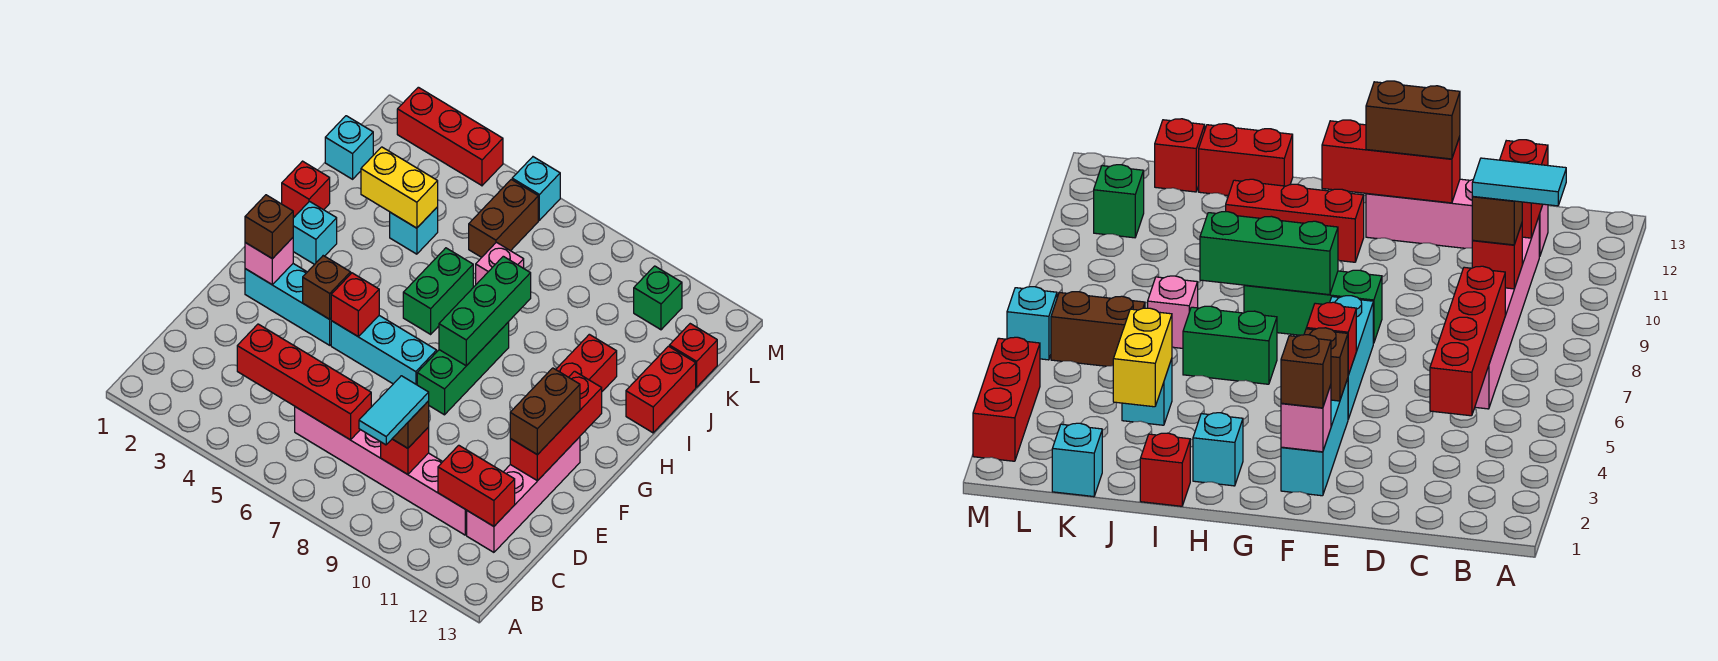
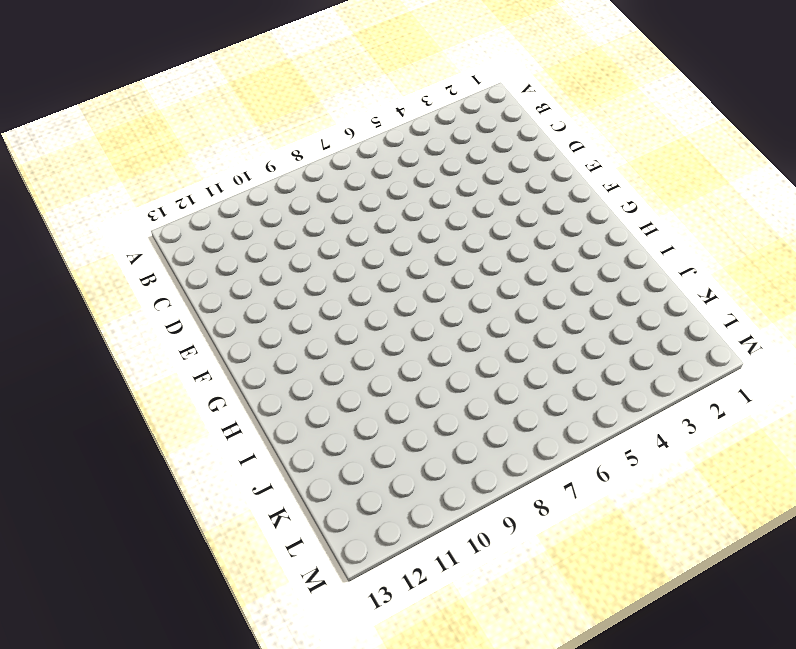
none -> pink brick C6:C11 level 1
none -> pink brick C12:F12 level 1
none -> cyan brick F2:F4 level 1
none -> cyan brick F5:F7 level 1

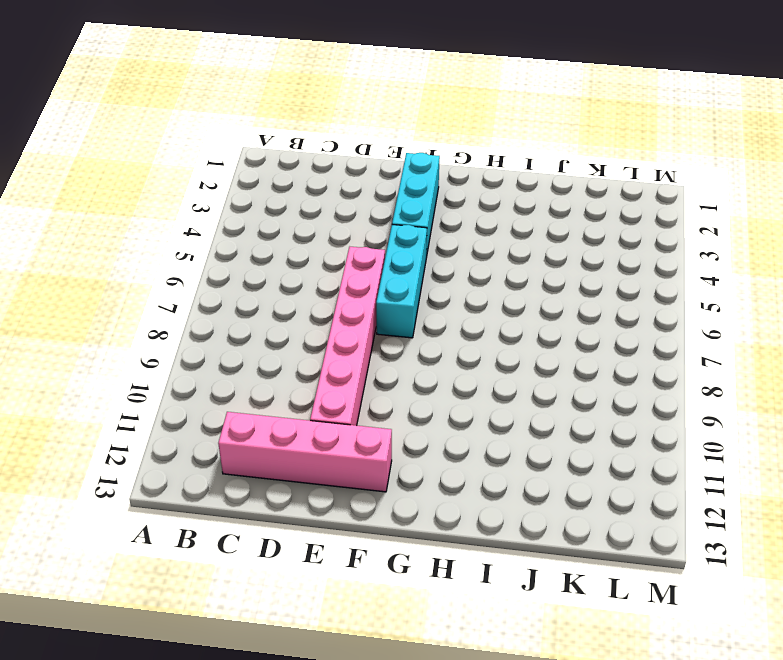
pink brick E6:E11 level 1 -> pink brick C6:C11 level 1
none -> green brick F8:H8 level 1
none -> red brick G11:I11 level 1
none -> cyan brick H2 level 1
none -> green brick H6:I6 level 1

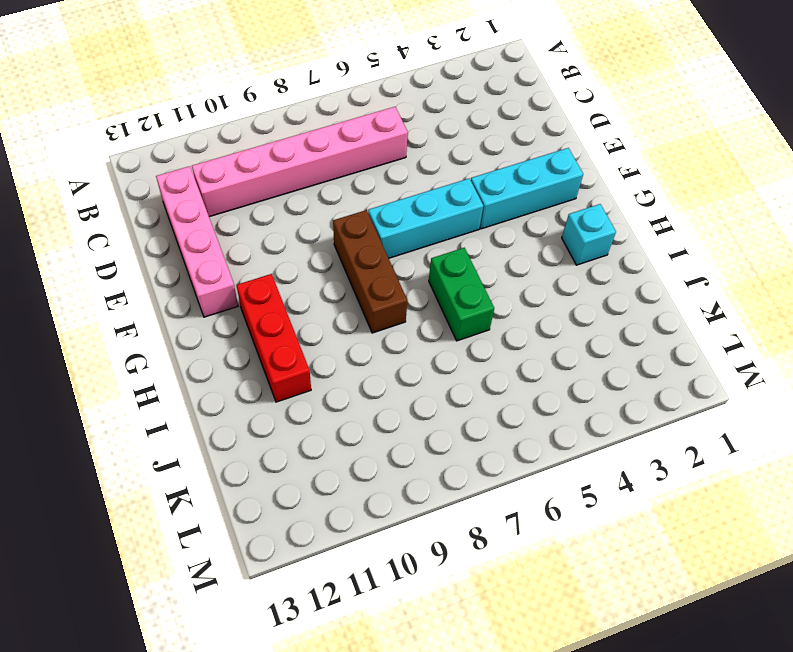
brown brick F8:H8 level 1 -> green brick F8:H8 level 1
none -> red brick I1 level 1
none -> red brick I13:J13 level 1
none -> cyan brick J4 level 1
none -> pink brick J7 level 1

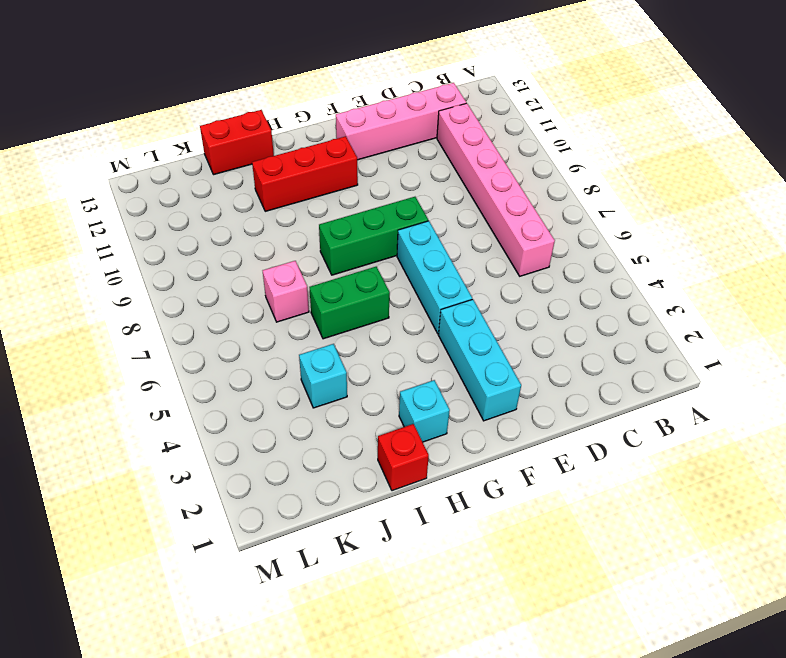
none -> cyan brick K1 level 1
none -> brown brick K6:L6 level 1
none -> red brick K13 level 1
none -> green brick L11 level 1

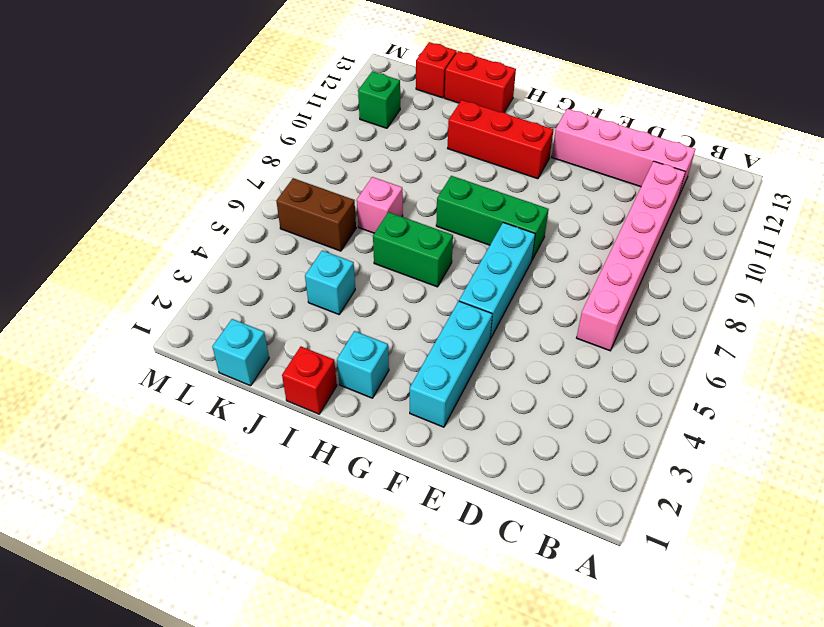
none -> red brick M2:M4 level 1
none -> cyan brick M6 level 1
none -> red brick C4:C7 level 2
none -> red brick C9 level 2

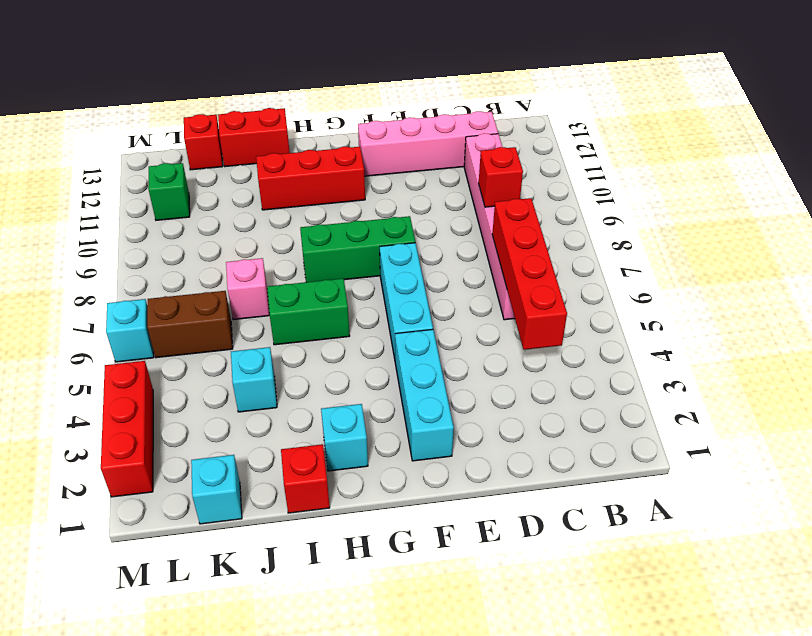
none -> red brick C11:C12 level 2
none -> red brick E12:G12 level 2
none -> pink brick F2 level 2
none -> brown brick F4 level 2

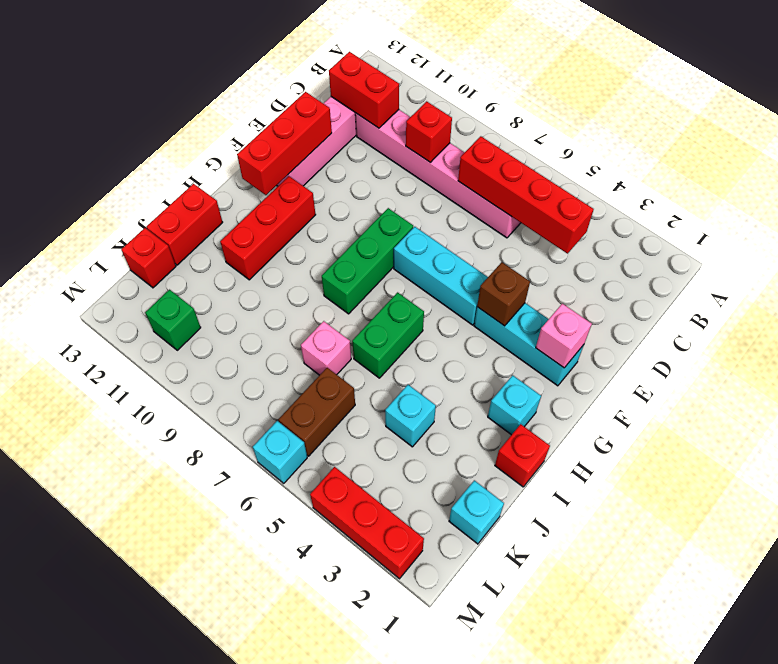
none -> red brick F5 level 2
none -> green brick G8:I8 level 2
none -> yellow brick J3:J4 level 2
none -> brown brick C9 level 3

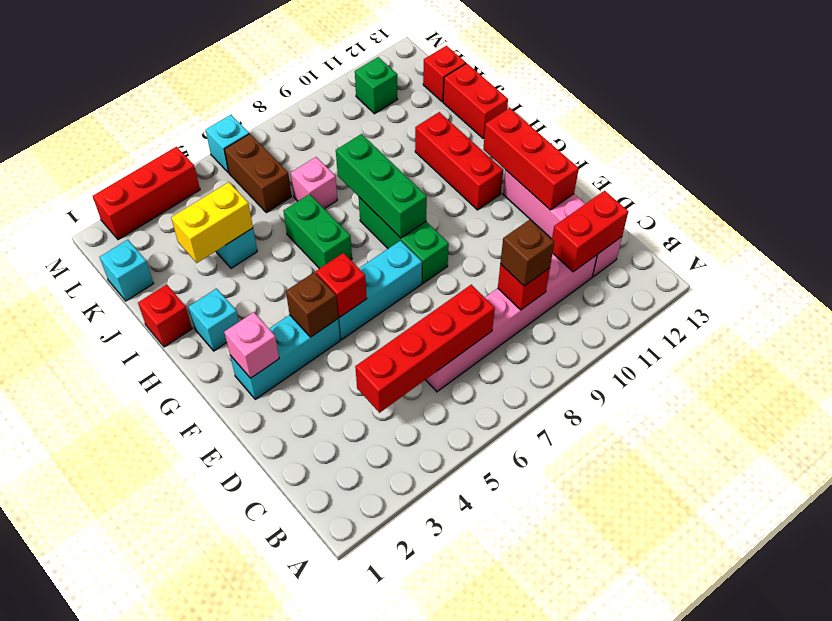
none -> brown brick E12:F12 level 3
none -> brown brick F2 level 3
none -> cyan tile B9:C9 level 4

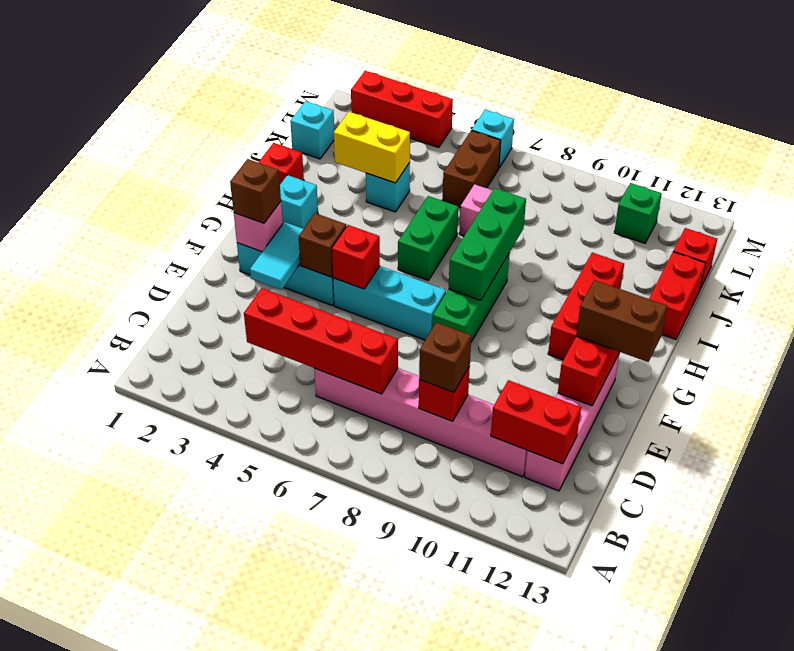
cyan tile E3:F3 level 2 -> cyan tile B9:C9 level 4
brown brick F12:F13 level 3 -> brown brick E12:F12 level 3

